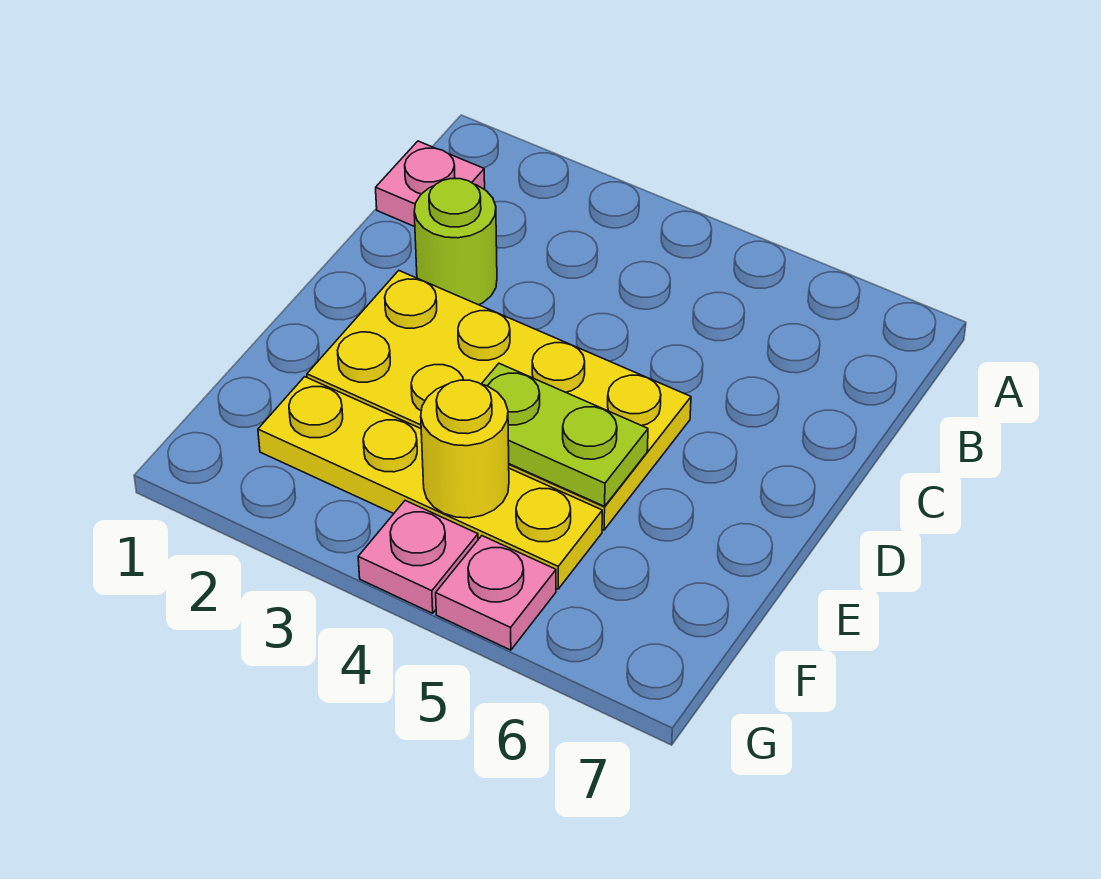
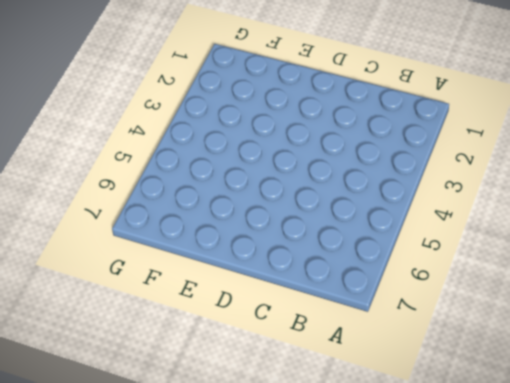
none -> pink plate B1 level 1
none -> lime round brick C2 level 1

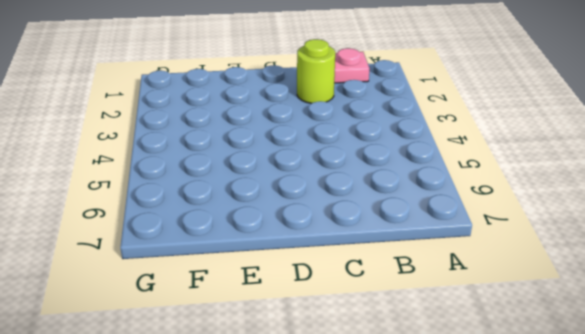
none -> yellow plate D2:E5 level 1
none -> yellow plate F2:F5 level 1

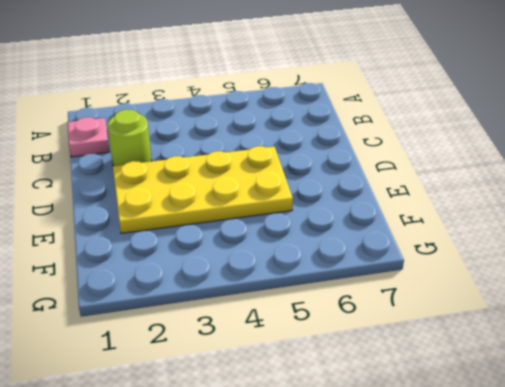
none -> yellow plate F2:F5 level 1
none -> pink plate G4 level 1

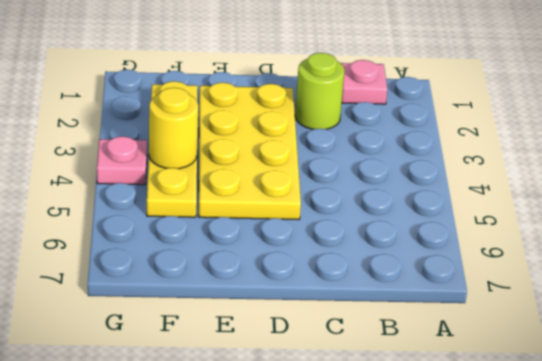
none -> pink plate G5 level 1
none -> lime plate E4:E5 level 2

